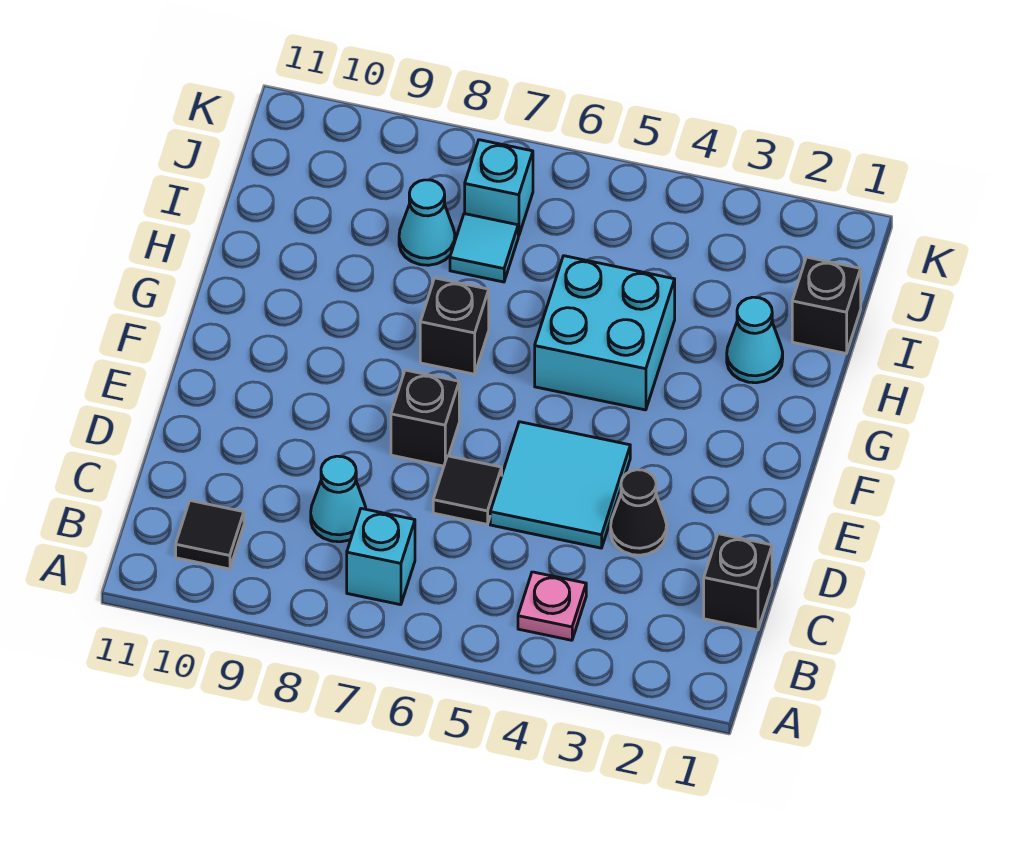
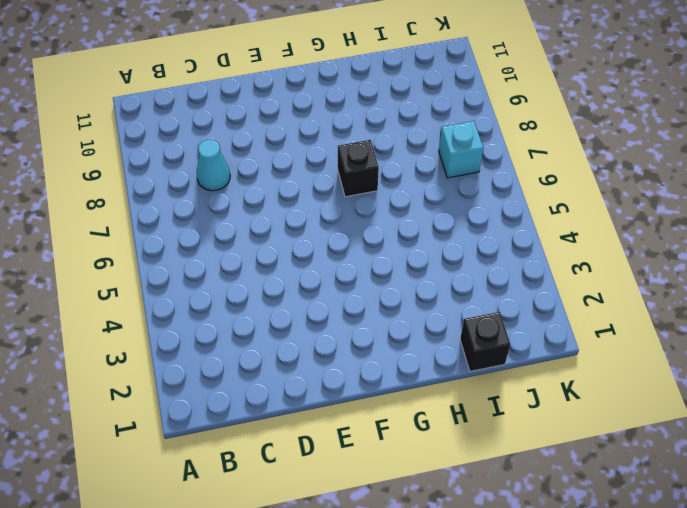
none -> pink plate B4 level 1
none -> cyan brick B7 level 1
none -> black tile B10 level 1

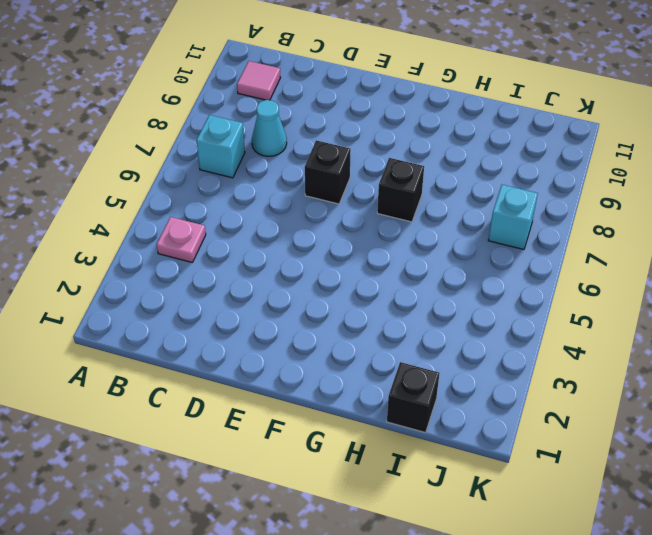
pink tile B10 level 1 -> black tile B10 level 1
none -> black brick C1 level 1
none -> black cone D3 level 1
none -> cyan tile D4:E5 level 1

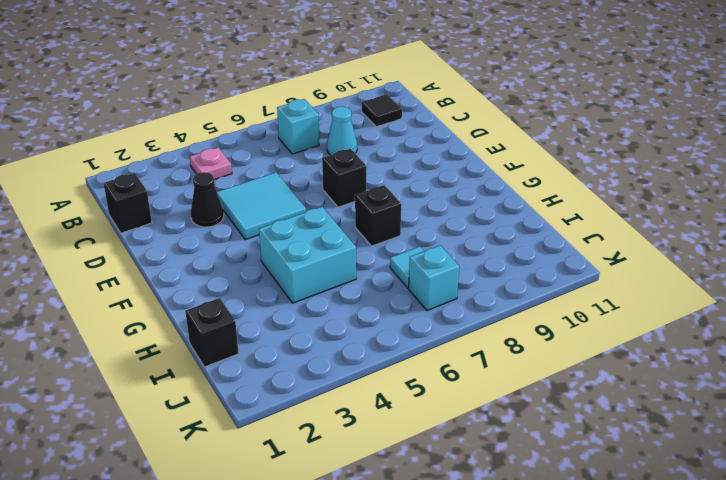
none -> black tile D6 level 1
none -> cyan cone H2 level 1
none -> cyan cone I8 level 1

